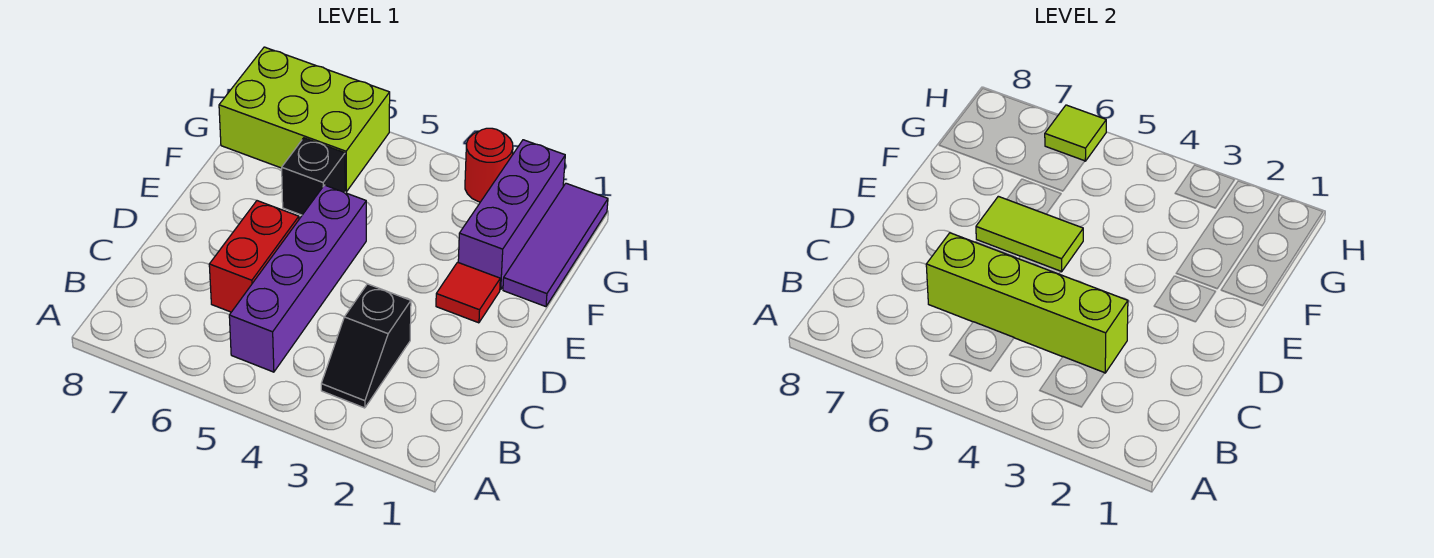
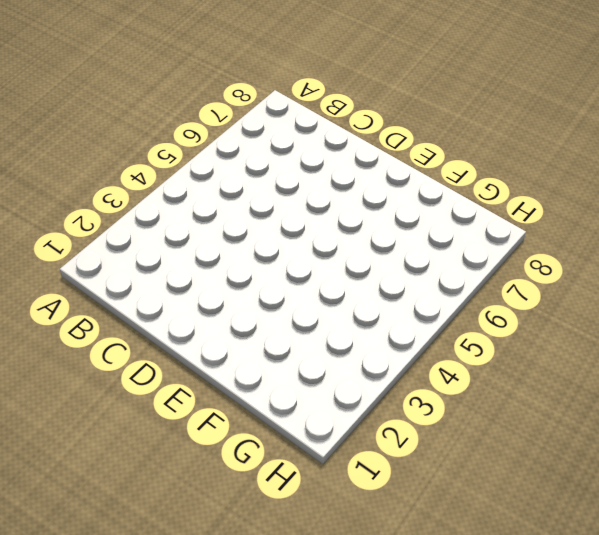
none -> black slope B3:C3 level 1 top C
none -> purple brick B5:E5 level 1
none -> red brick C6:D6 level 1

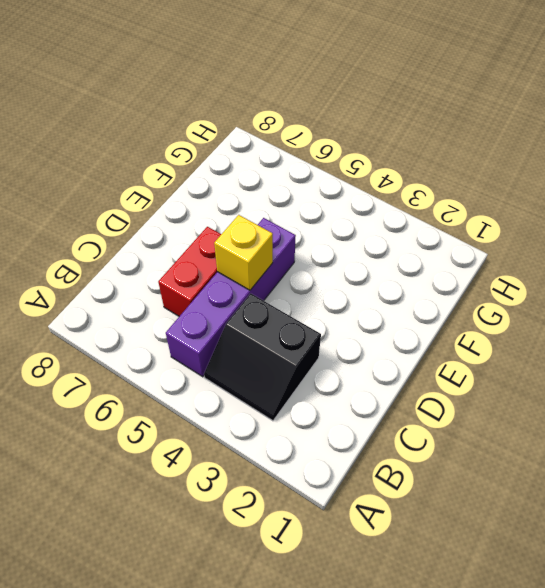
black slope B3:C4 level 1 top C -> black slope B3:C3 level 1 top C
yellow brick D5 level 2 -> none
none -> red tile E2 level 1
none -> purple tile F1:H1 level 1
none -> purple brick F2:H2 level 1

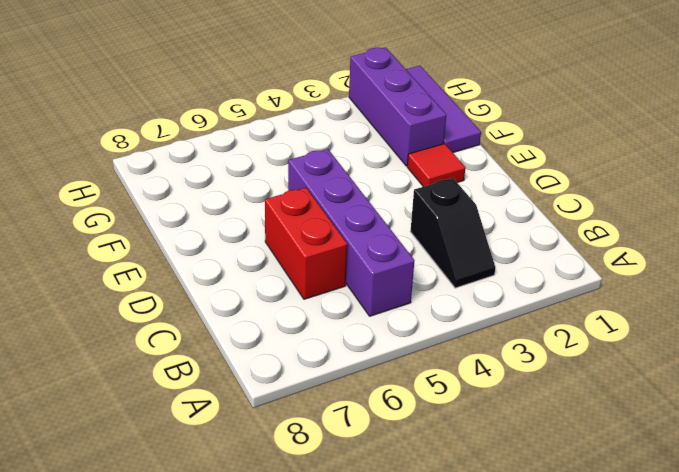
none -> black brick F6 level 1
none -> lime brick G6:H8 level 1
none -> red round brick H3 level 1

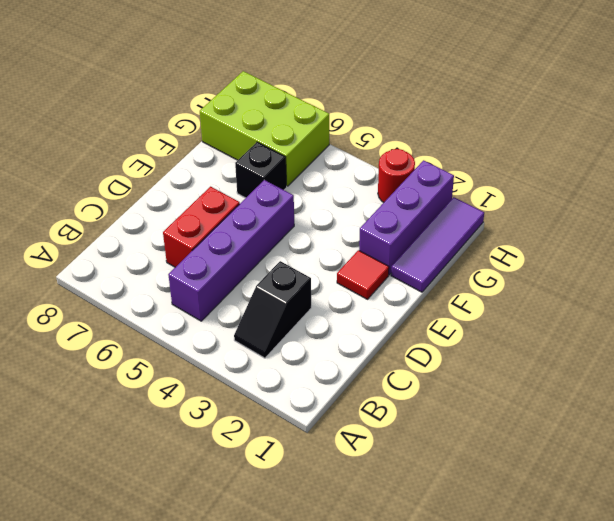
none -> lime brick C3:C6 level 2
none -> lime tile E5:E6 level 2
none -> lime tile H6 level 2

